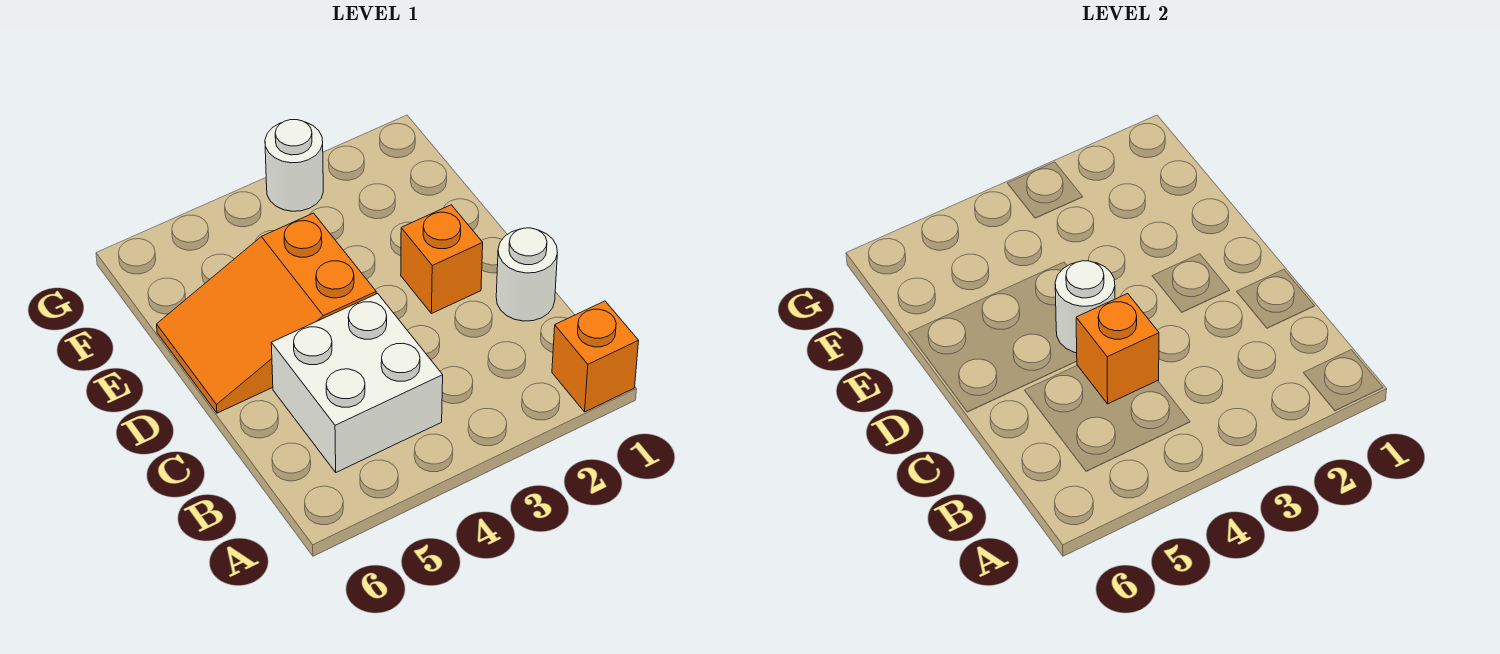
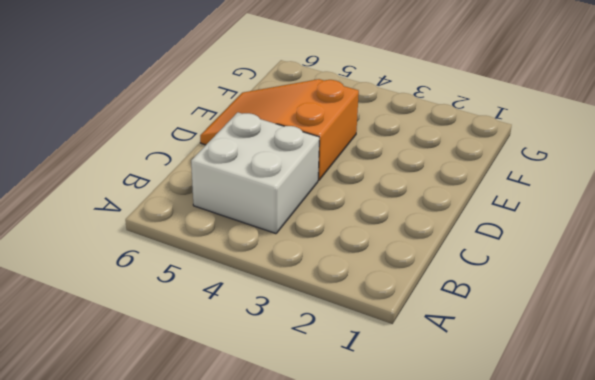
none -> orange brick A1 level 1
none -> white round brick C1 level 1

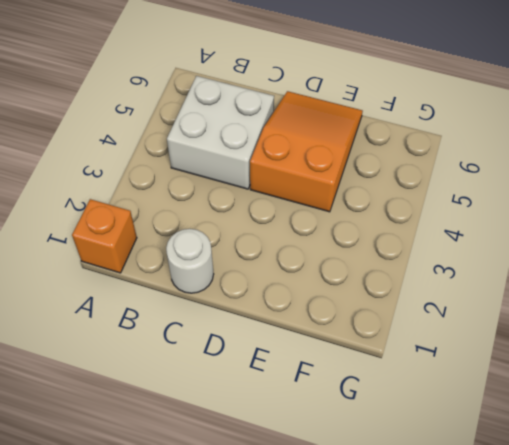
none -> orange brick D2 level 1
none -> white round brick G3 level 1

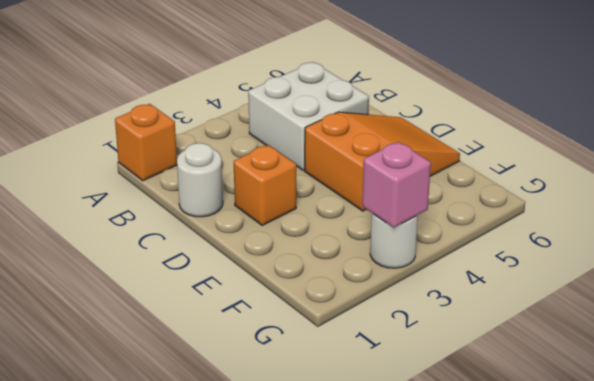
pink brick G3 level 2 -> none
none -> orange brick C4 level 2
none -> white round brick D4 level 2

